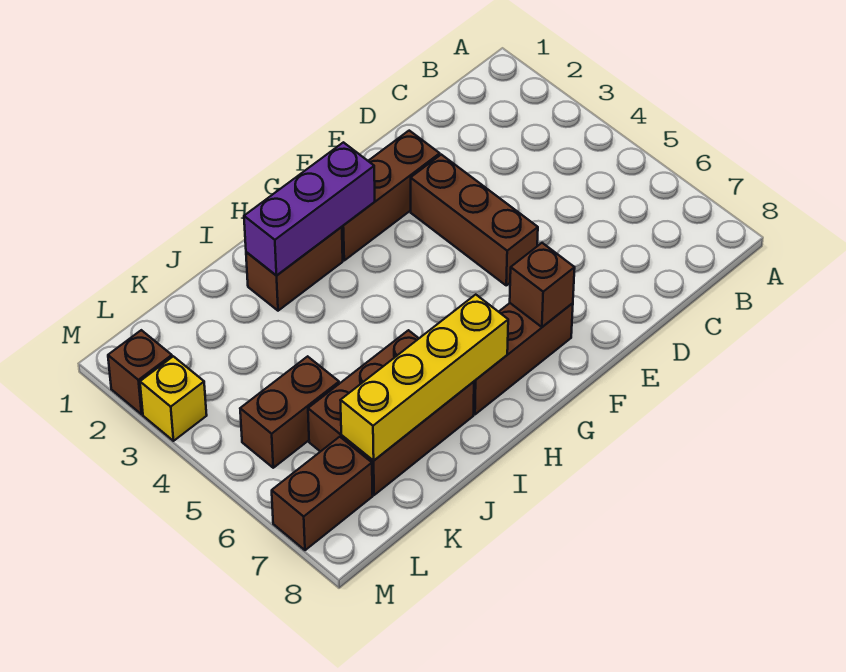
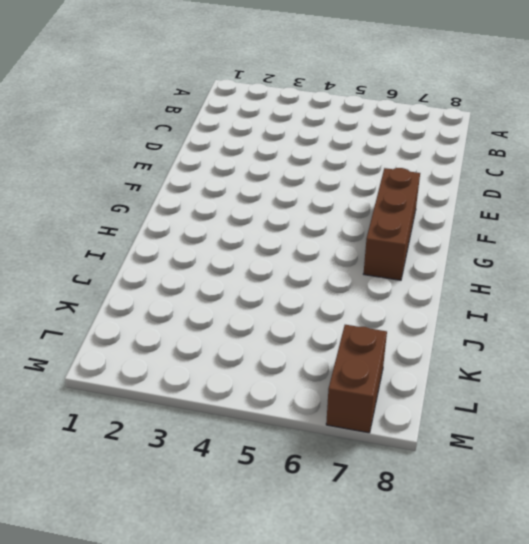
none -> brown brick E2:G2 level 1
none -> brown brick E3:E5 level 1
none -> brown brick H2:I2 level 1

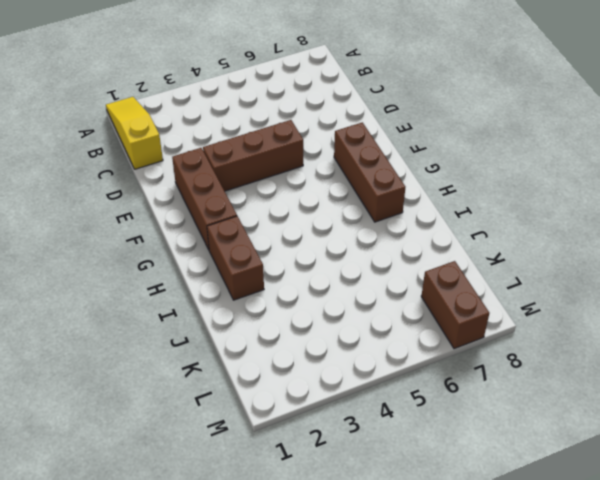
yellow slope A1:C1 level 1 top C -> none
none -> brown brick I6:K7 level 1
none -> brown brick K5:L5 level 1
none -> brown brick M2 level 1

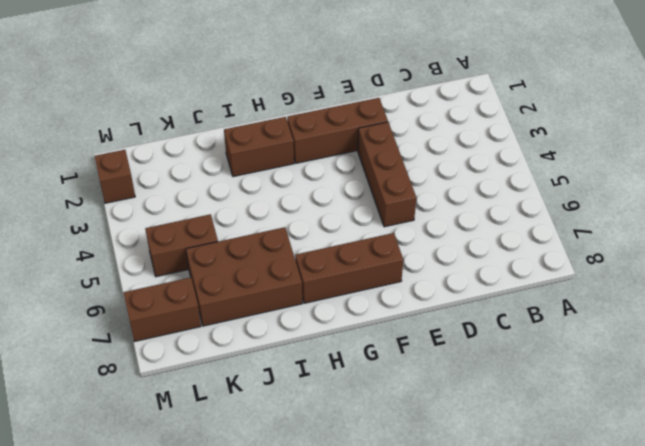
none -> yellow brick M3 level 1
none -> brown brick F7 level 2
none -> purple brick G2:I2 level 2

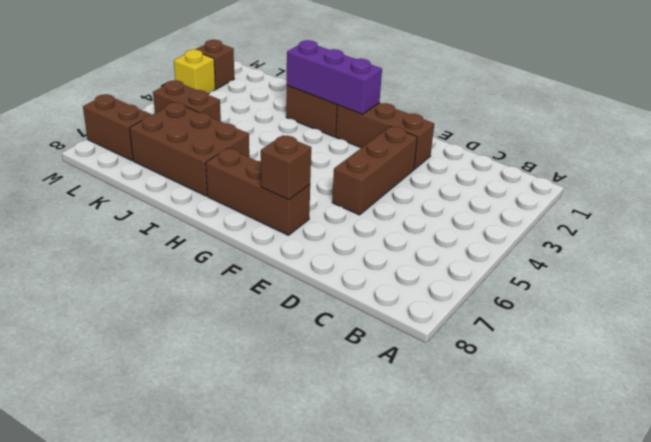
none -> yellow brick H7:K7 level 2

